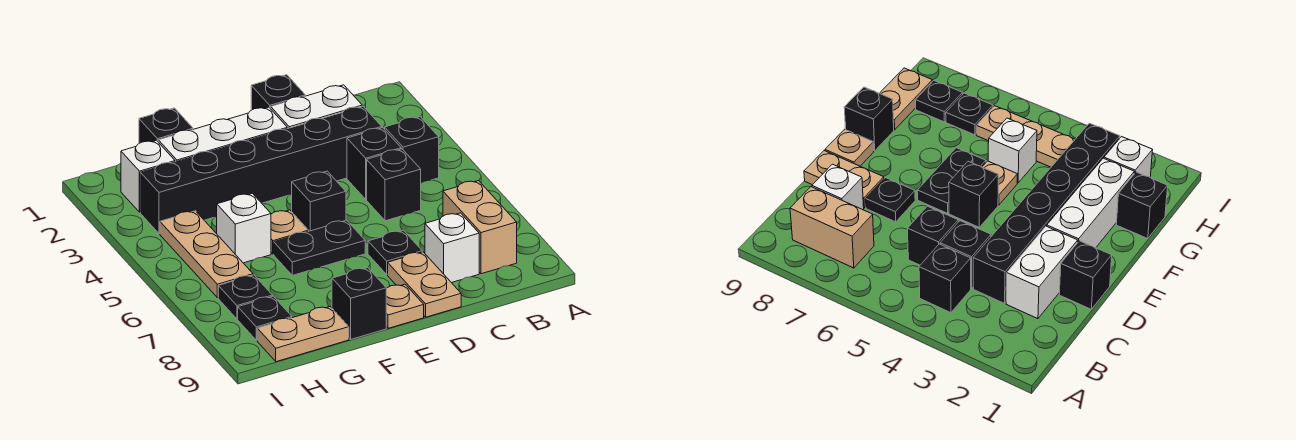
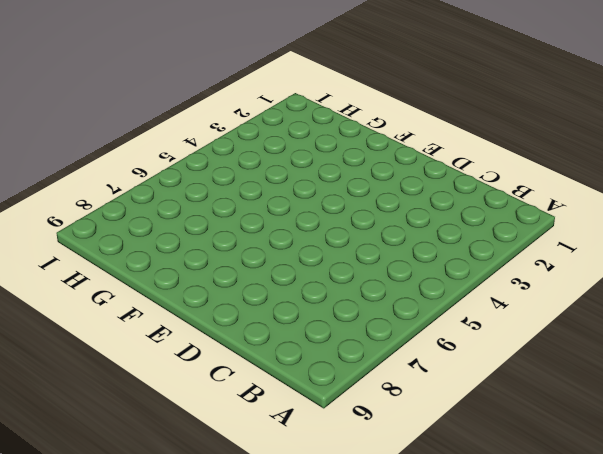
none -> black brick B4 level 1
none -> tan brick B7:B8 level 1
none -> white brick C2:D2 level 1

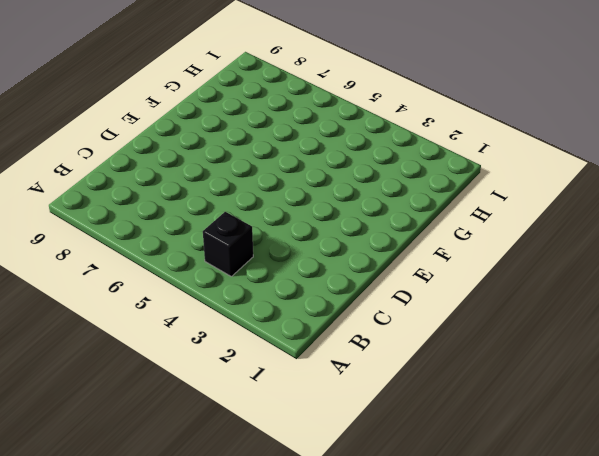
none -> tan brick B7:B8 level 1
none -> white brick C2:D2 level 1
none -> black brick C3:H3 level 1

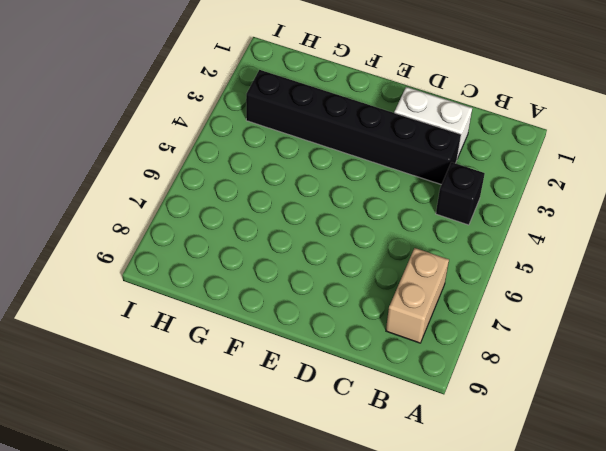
none -> black brick C4 level 1
none -> black brick C5 level 1
none -> white brick C8 level 1

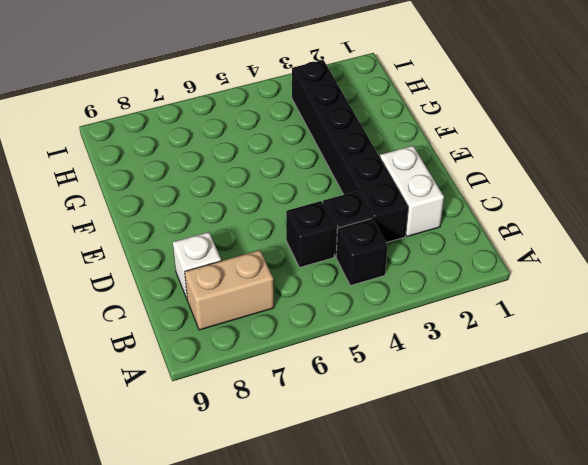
none -> black brick D1 level 1
none -> black plate D7 level 1
none -> tan plate D8:D9 level 1

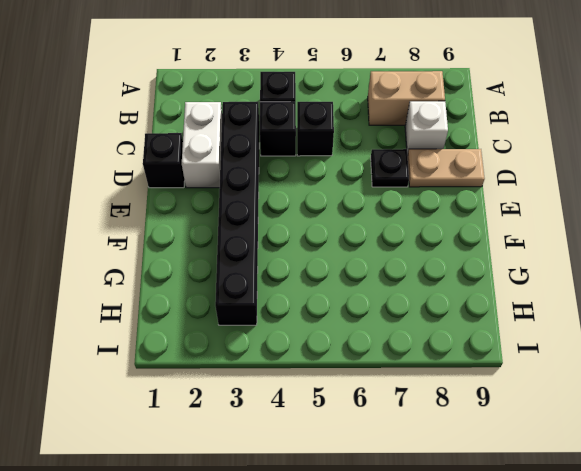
none -> white brick E2:G2 level 1
none -> black brick E5 level 1
none -> black plate E6:F6 level 1

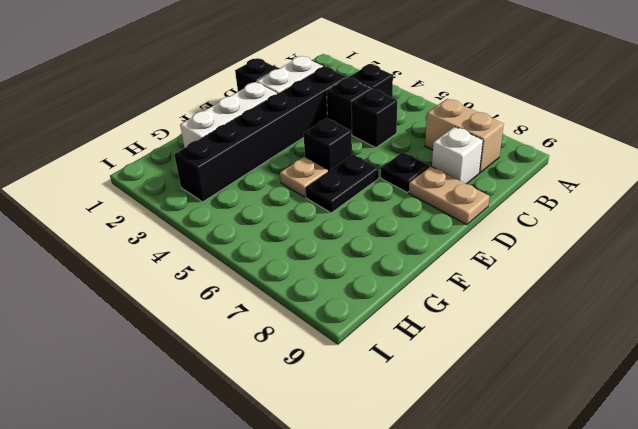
none -> tan plate E9 level 1
none -> black brick F9 level 1
none -> black brick G1 level 1

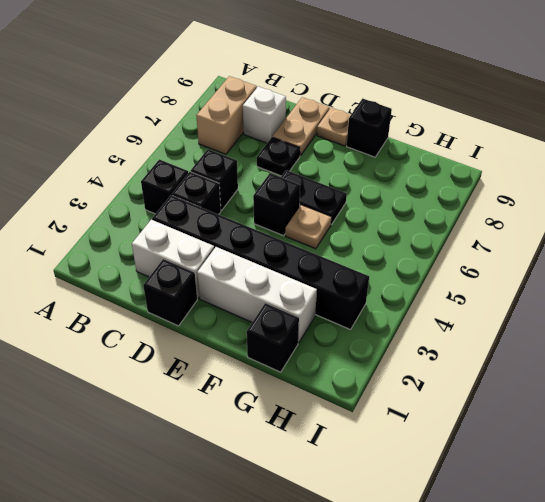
none -> white brick G5 level 1
none -> tan plate G9:H9 level 1
none -> white brick H2 level 1

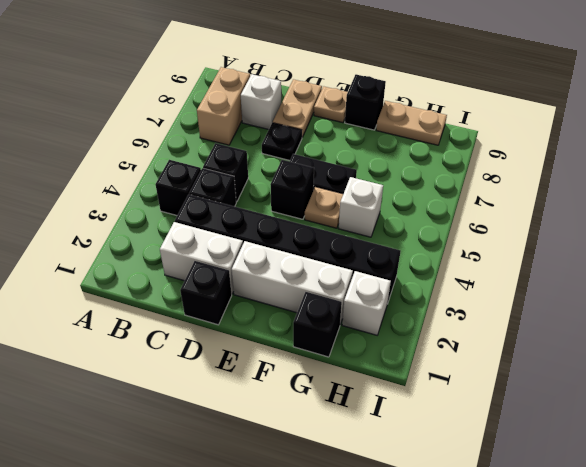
none -> tan plate H4:H6 level 1
none -> black plate H7 level 1
none -> black plate H8 level 1

